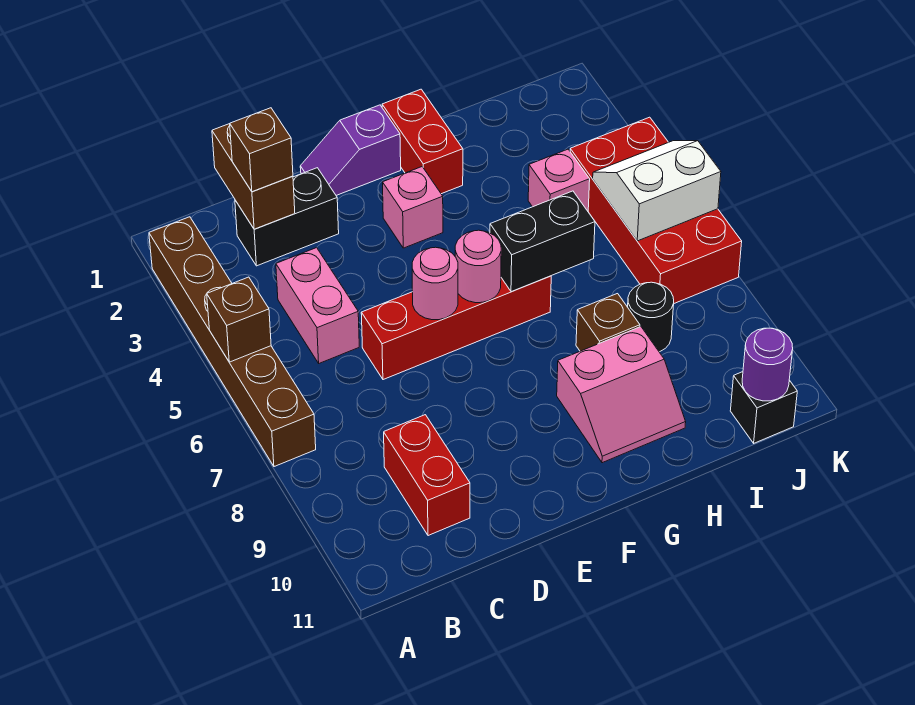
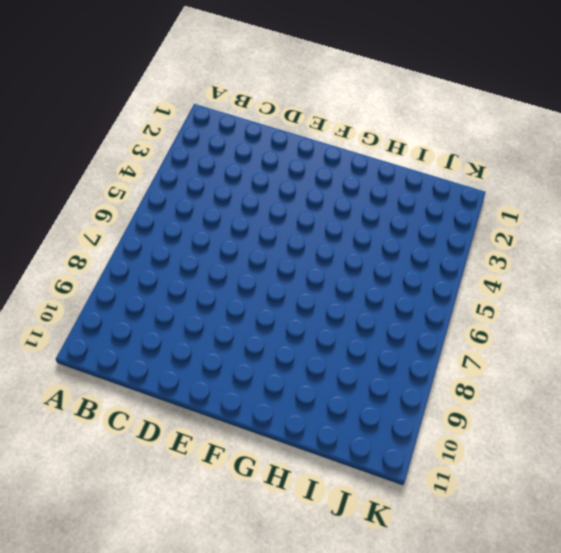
none -> brown brick A2:A7 level 1
none -> black brick C2:D2 level 1
none -> pink brick C4:C5 level 1

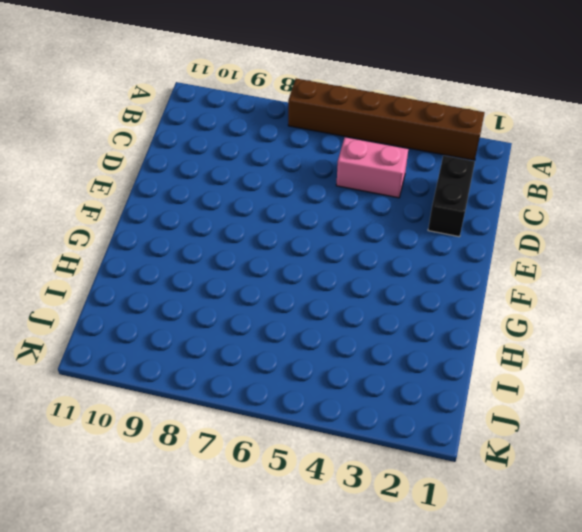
none -> red brick C9:C10 level 1
none -> red brick D6:G6 level 1
none -> purple slope E1:F1 level 1 top F

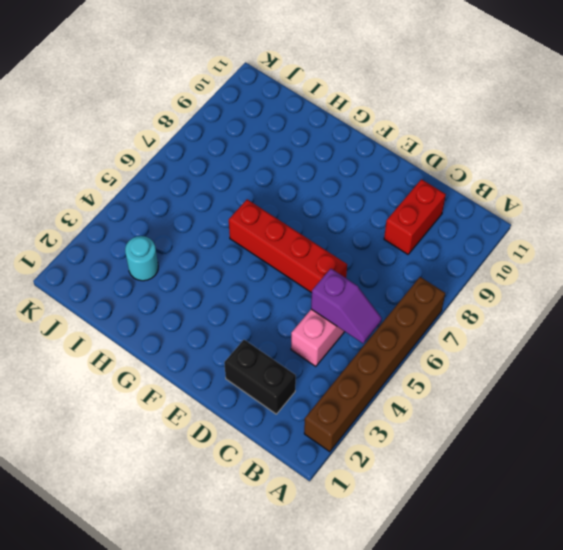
purple slope B5:C5 level 2 top C -> purple slope E1:F1 level 1 top F
cyan round brick I3 level 1 -> none
none -> pink brick F3 level 1
none -> red brick G1:G2 level 1
none -> pink slope G9:H10 level 1 top 9

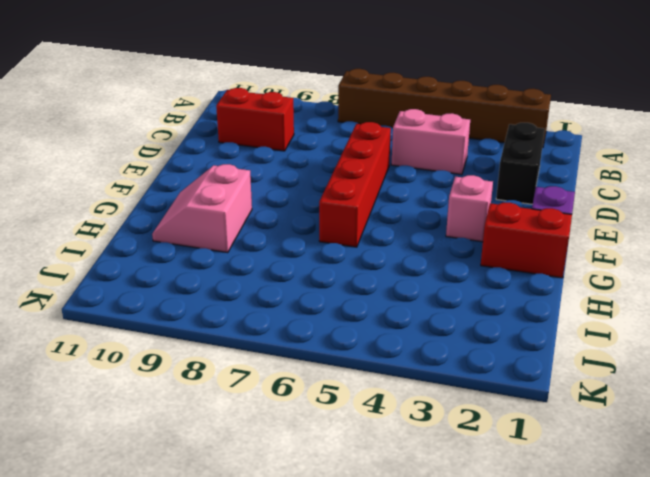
none -> brown brick H8 level 1
none -> pink brick I4 level 1
none -> black round brick I8 level 1

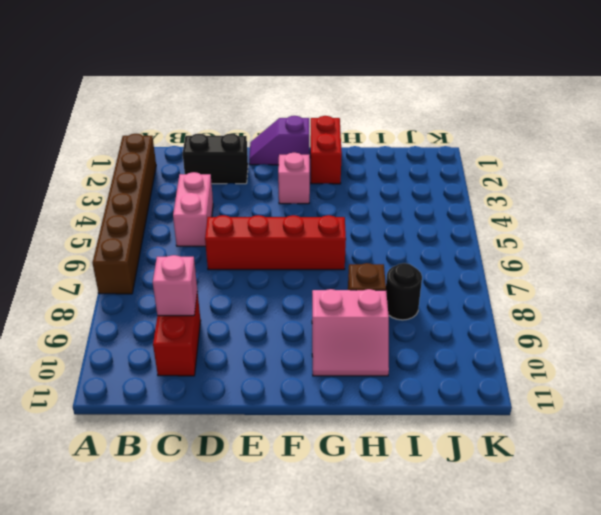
pink brick C9 level 2 -> pink brick I4 level 1
none -> red brick J4:K7 level 1
none -> black brick J11 level 1
none -> brown brick A5 level 2

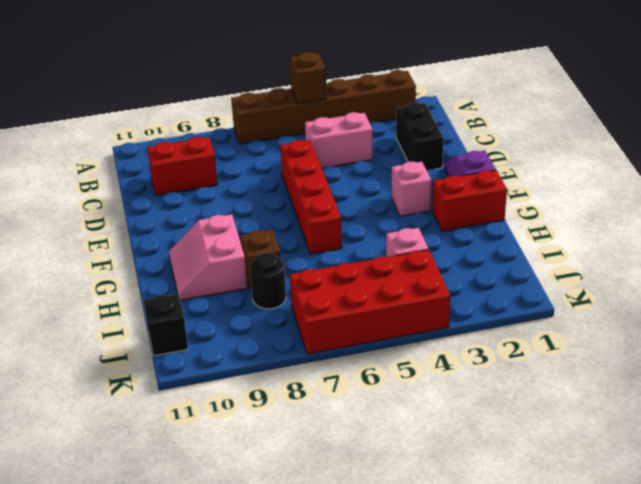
none -> brown brick C1:C2 level 2
none -> pink round brick E6 level 2
none -> pink round brick F6 level 2

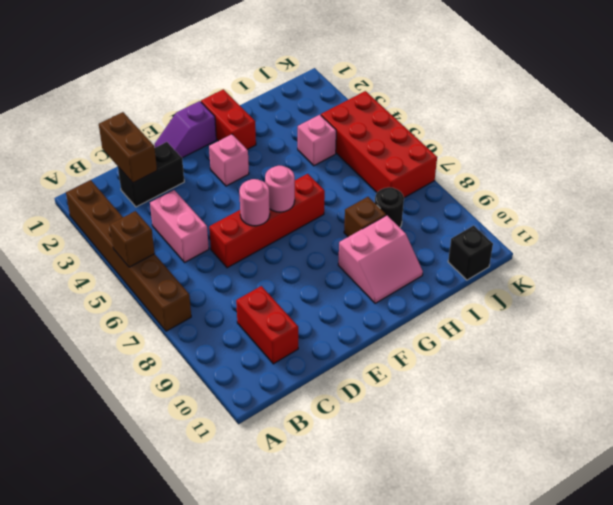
none -> black brick G6:H6 level 2
none -> white slope J5:K6 level 2 top 6
none -> purple round brick J11 level 2

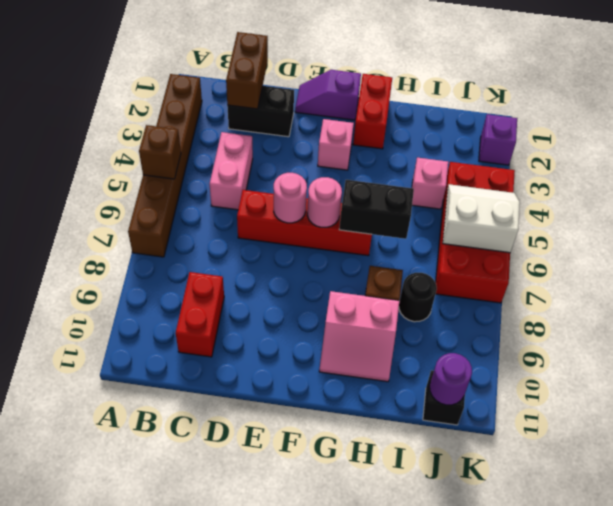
purple brick K2 level 1 -> none
none -> brown brick C2 level 3

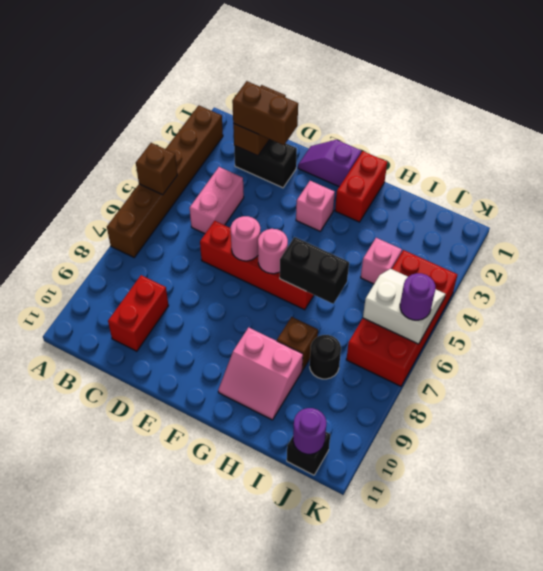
brown brick C2:D2 level 3 -> brown brick C2 level 3
purple round brick K6 level 3 -> none

